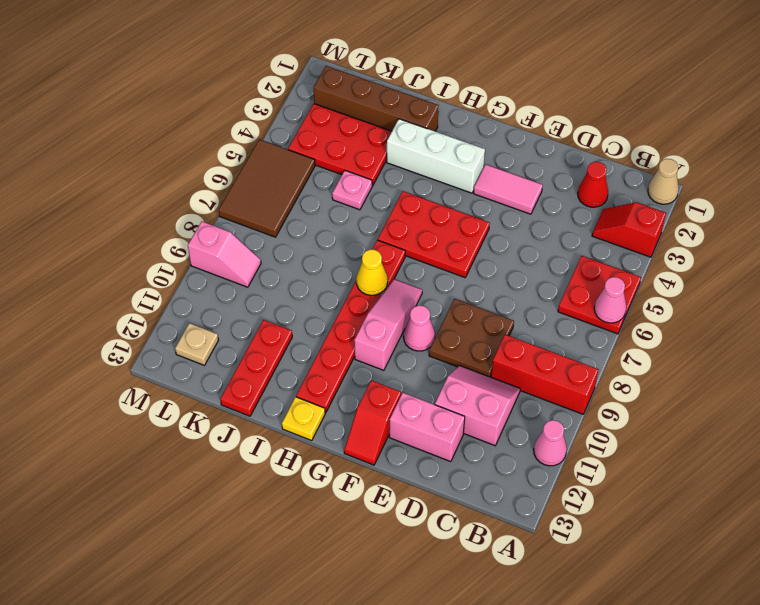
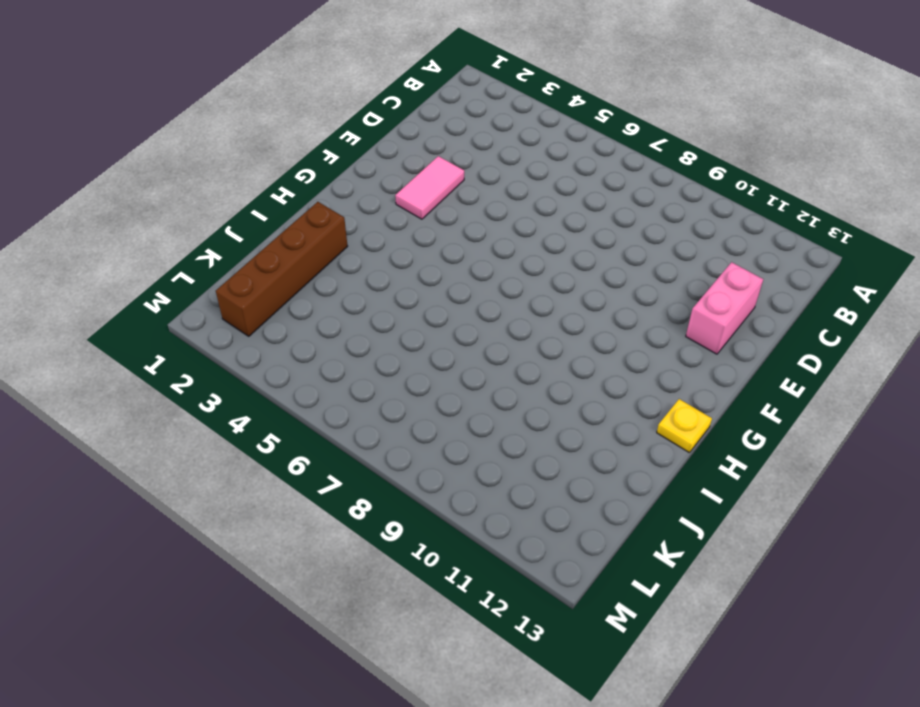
none -> tan cone A1 level 1
none -> red slope A3:B3 level 1 top A
none -> red plate A5:B6 level 1

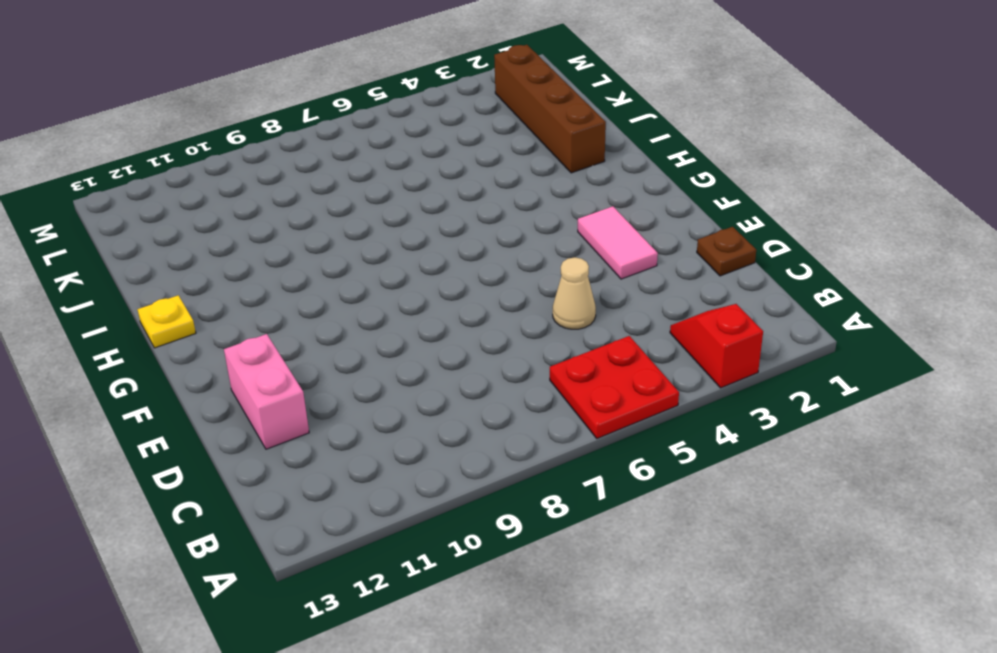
brown plate D1 level 1 -> none
tan cone D5 level 1 -> tan cone A1 level 1
none -> red brick A9:C9 level 1
none -> pink cone A11 level 1
none -> red cone C2 level 1

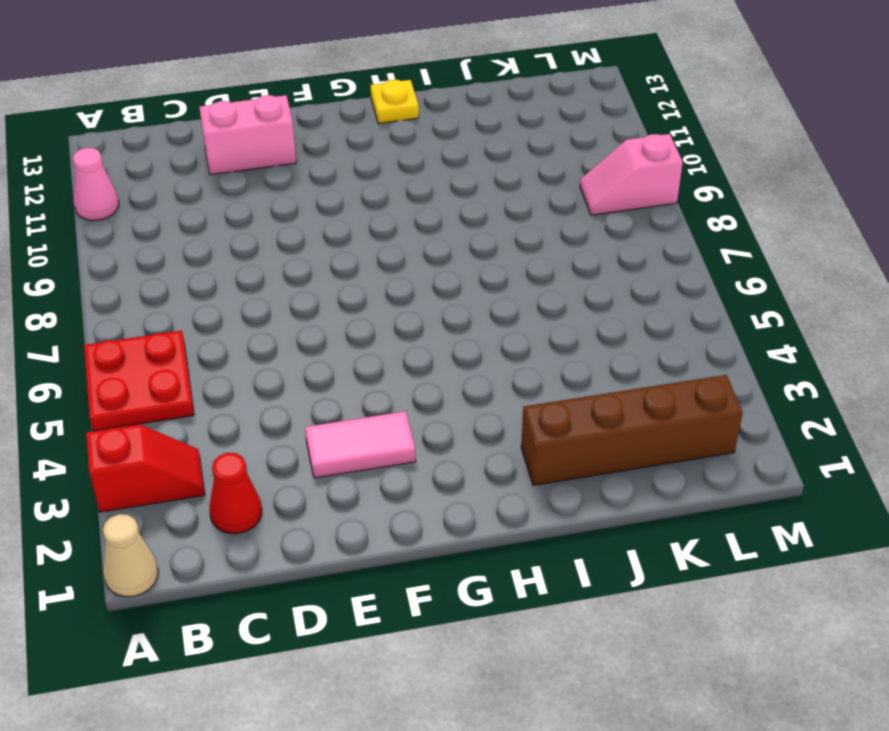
none -> red brick A9:C9 level 1
none -> pink slope C10:D11 level 1 top 11
none -> brown plate D8:E9 level 1

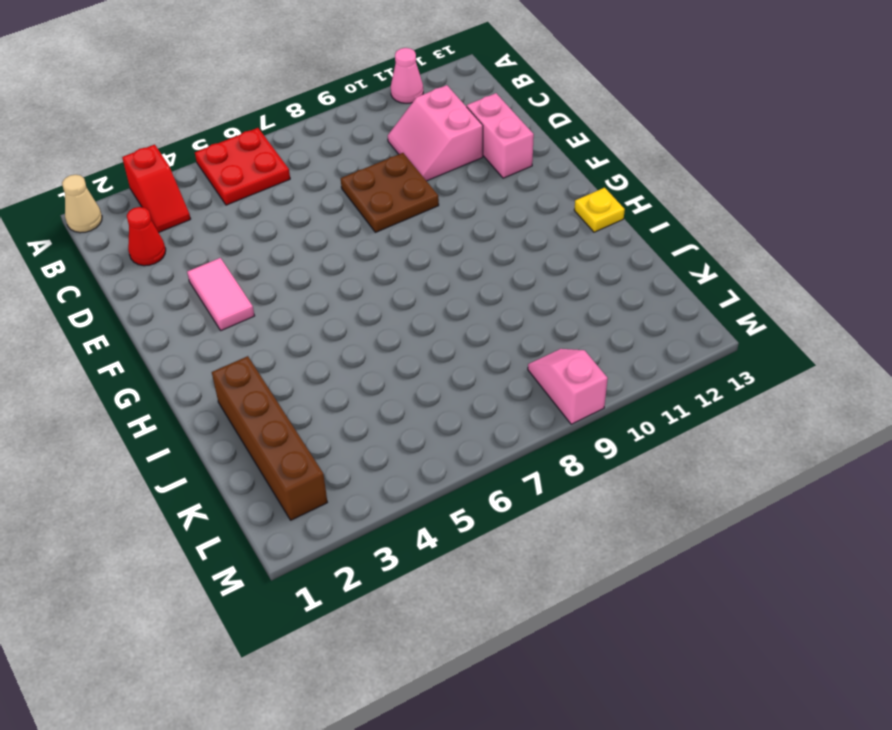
none -> red brick A9:C9 level 1
none -> red plate F5:H6 level 1
none -> pink cone F9 level 1

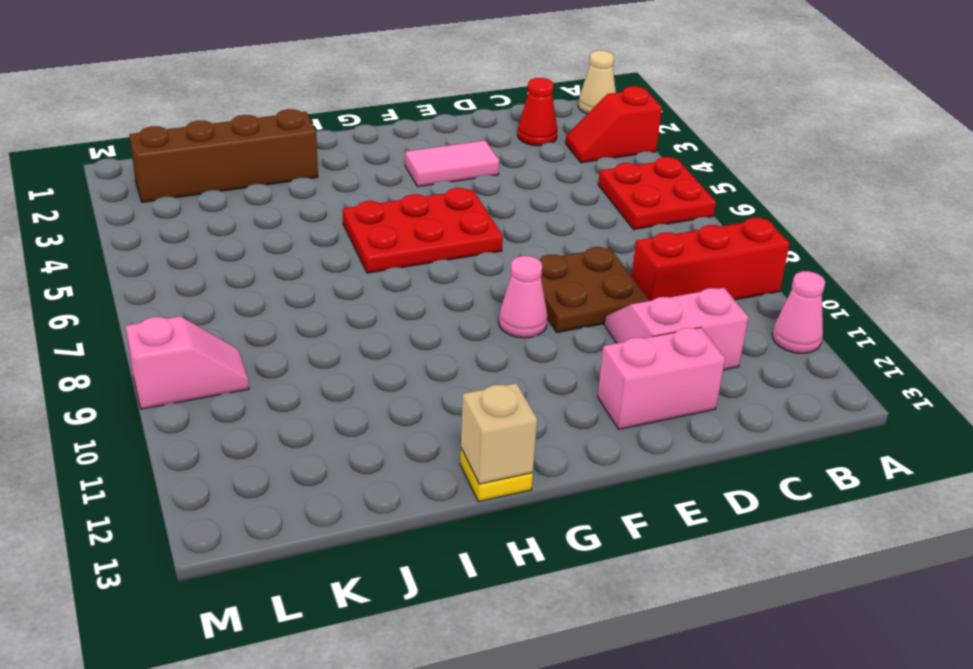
tan brick H13 level 2 -> none
none -> red slope F12:F13 level 1 top 12
none -> white brick G3:I3 level 1
none -> pink slope G8:G10 level 1 top 10

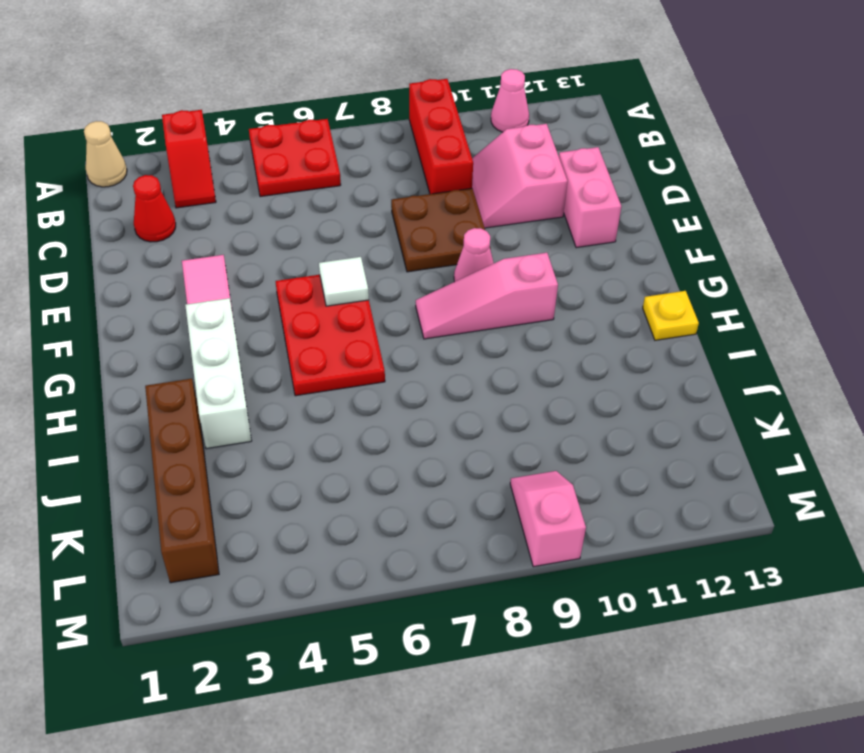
white tile F6 level 2 -> none
none -> red slope F12:F13 level 1 top 12
none -> red plate H7:H12 level 1
none -> red plate J3:L4 level 1

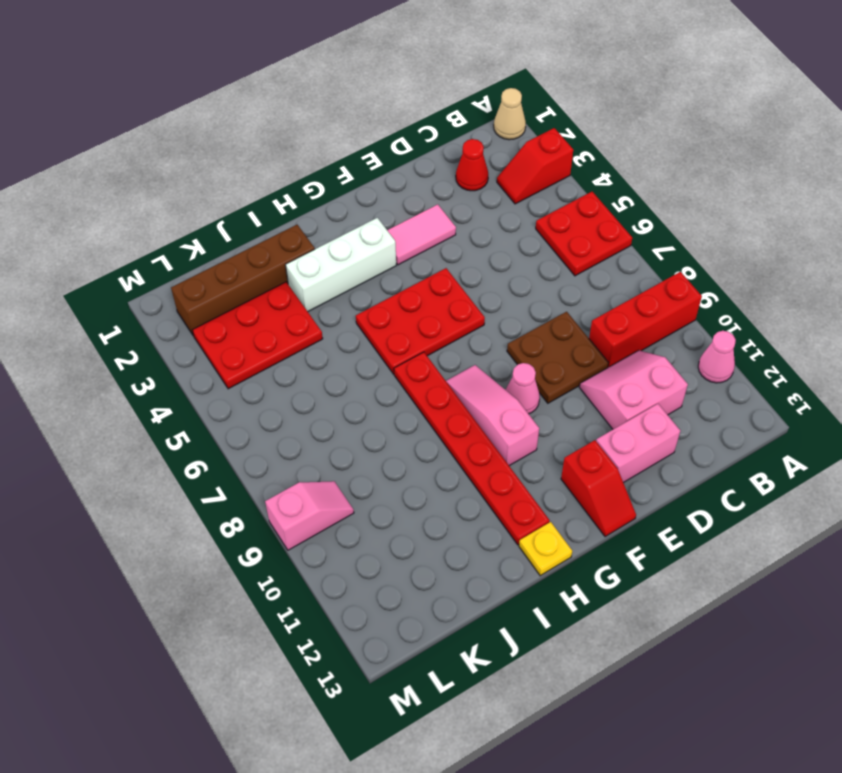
none -> pink plate J5 level 1
none -> red plate J11:J13 level 1
none -> brown tile L5:M7 level 1

